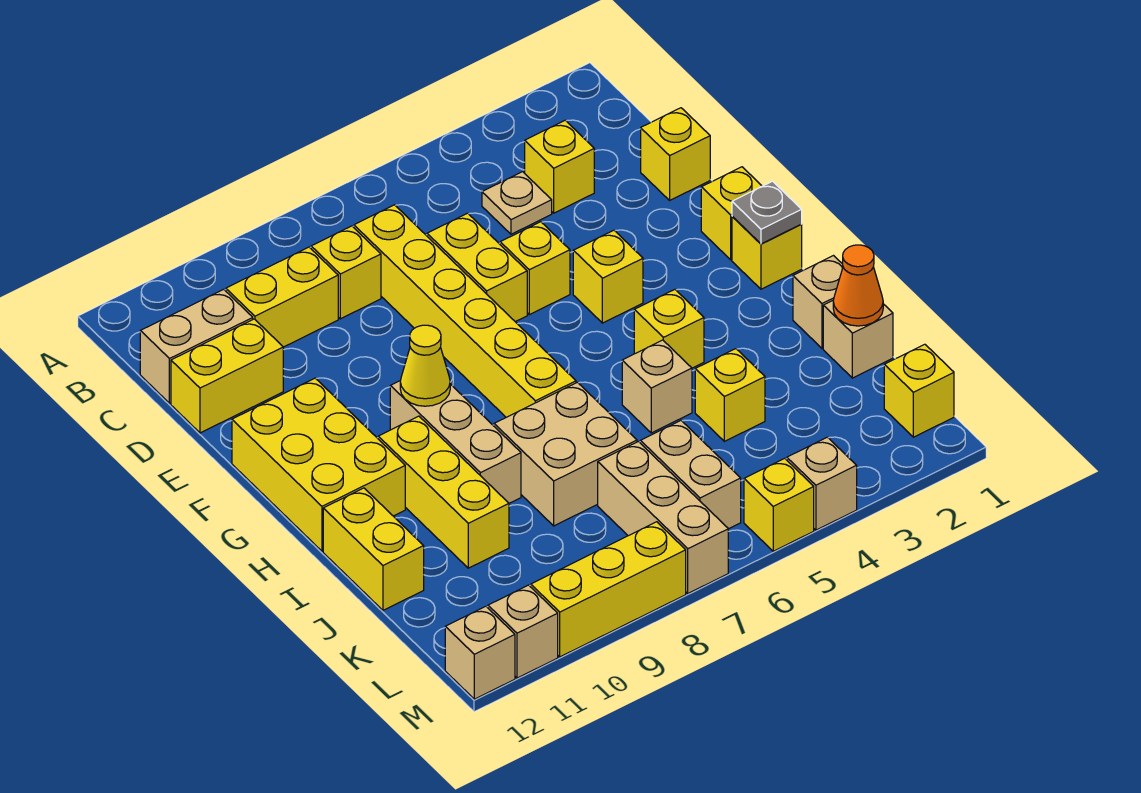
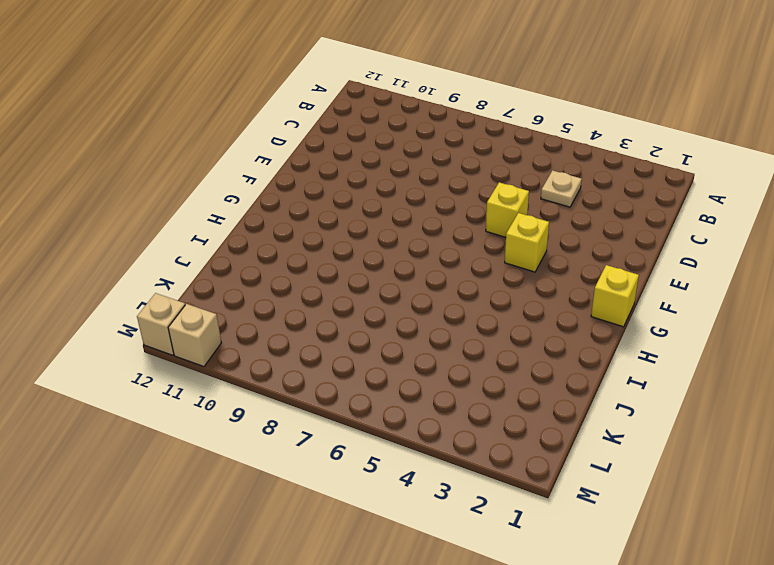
none -> yellow brick C3 level 1
none -> yellow brick C7:H7 level 1
none -> yellow brick C8 level 1
none -> yellow brick C9:C10 level 1

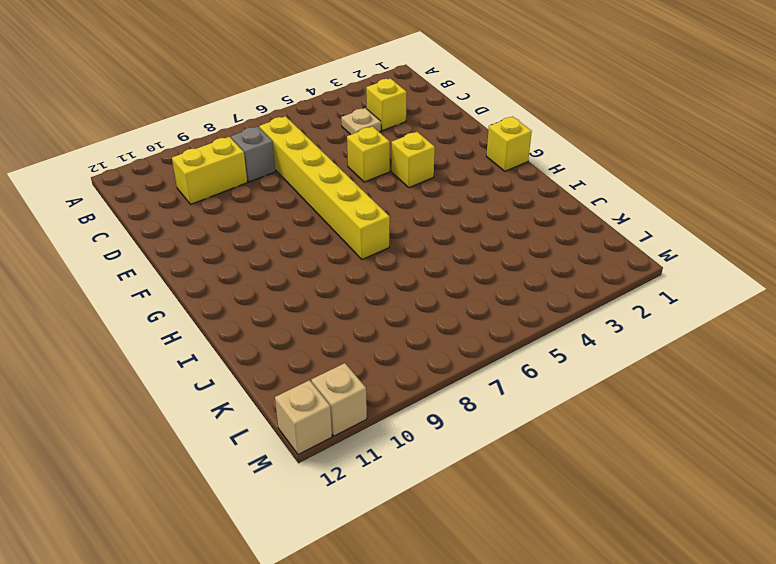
grey brick C8 level 1 -> yellow brick C8 level 1
none -> tan brick C11:C12 level 1
none -> yellow brick D1 level 1
none -> yellow brick D6:E6 level 1
none -> yellow brick D11:D12 level 1

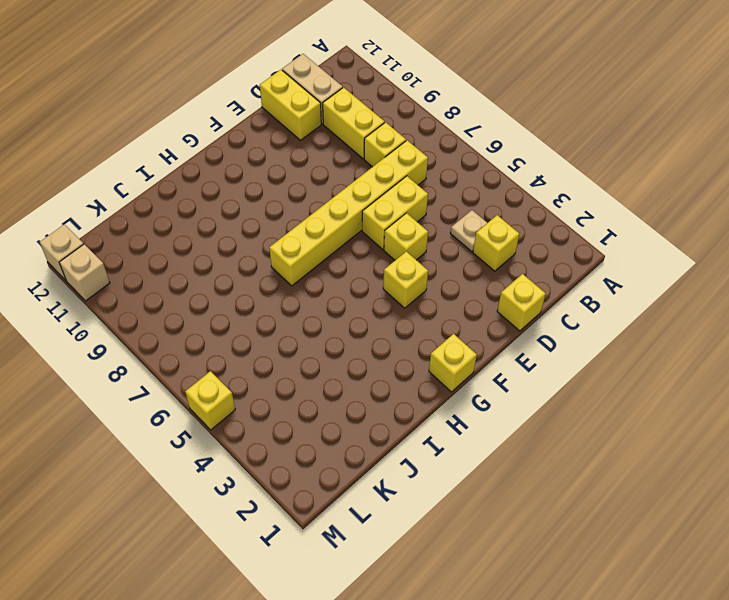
none -> yellow brick F1 level 1
none -> yellow brick F11:H12 level 1
none -> tan brick G9:I9 level 1
none -> yellow brick H4 level 1

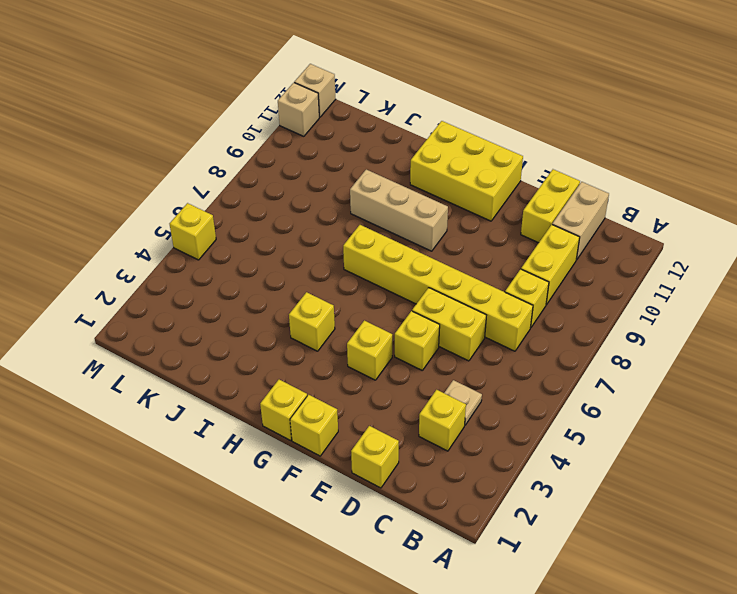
none -> yellow brick H10:J10 level 1
none -> tan brick I1 level 1
none -> tan brick I5 level 1
none -> tan brick I7:J8 level 1

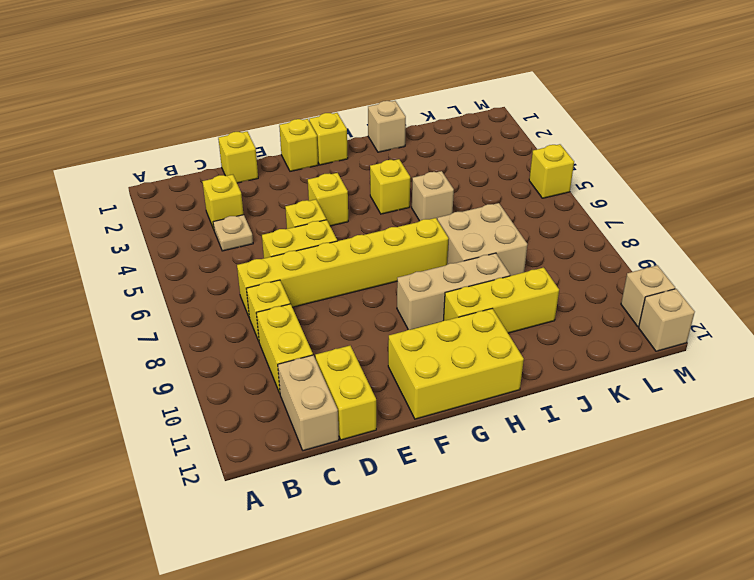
none -> yellow brick I12:J12 level 1
none -> tan brick J1 level 1
none -> yellow brick J4 level 1
none -> tan brick K6:L6 level 1

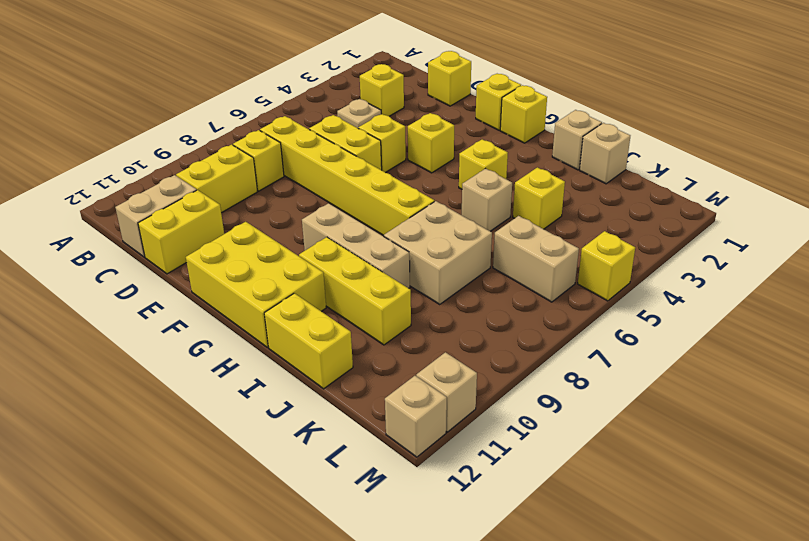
none -> tan brick K7:M7 level 1
none -> yellow brick L1 level 1
none -> tan brick M4 level 1
none -> yellow brick M8:M10 level 1

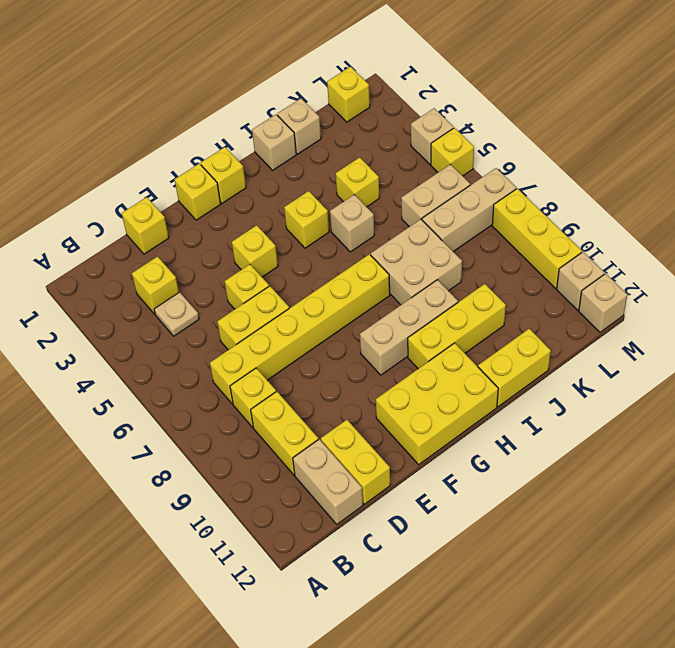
none -> grey plate G1 level 2
none -> yellow cone G9 level 2
none -> orange cone J1 level 2

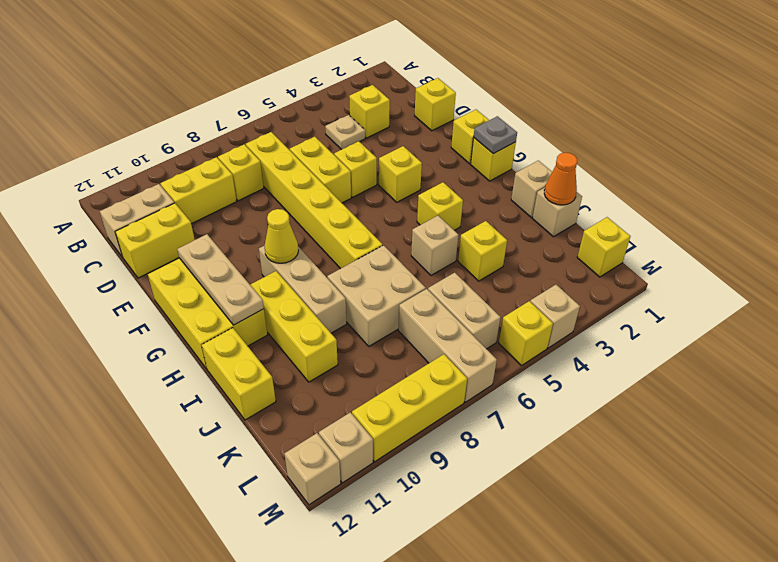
tan plate F11:H11 level 2 -> none

